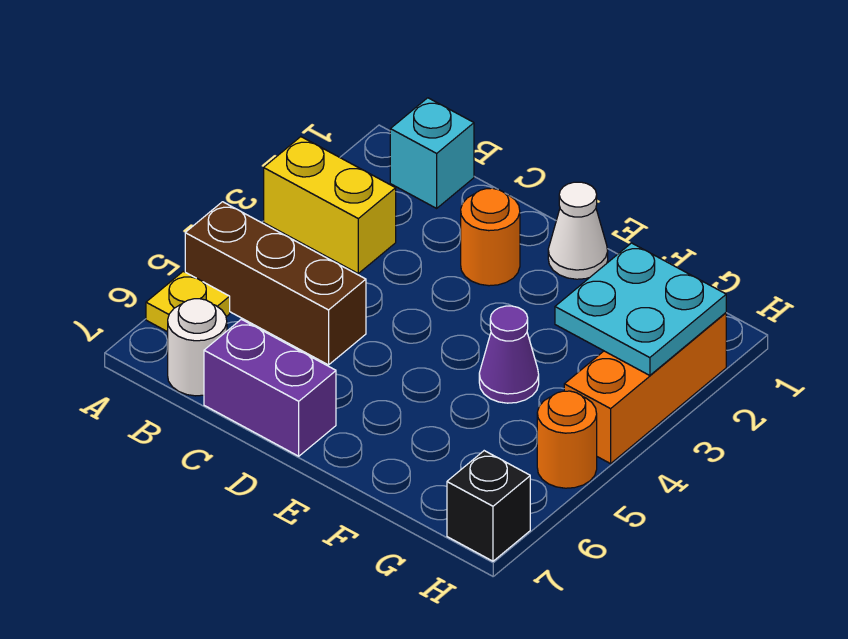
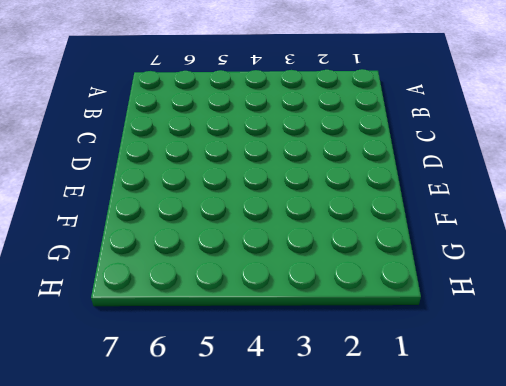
none -> yellow brick A3:B3 level 1
none -> brown brick A5:C5 level 1
none -> yellow plate A6 level 1

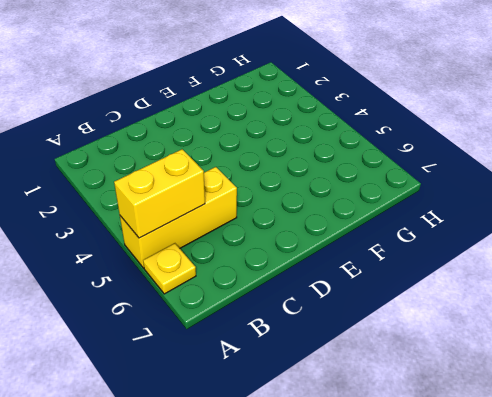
yellow brick A5:C5 level 1 -> brown brick A5:C5 level 1
yellow brick A5:B5 level 2 -> yellow brick A3:B3 level 1
none -> cyan brick B1 level 1
none -> white round brick B7 level 1
none -> purple brick C7:D7 level 1

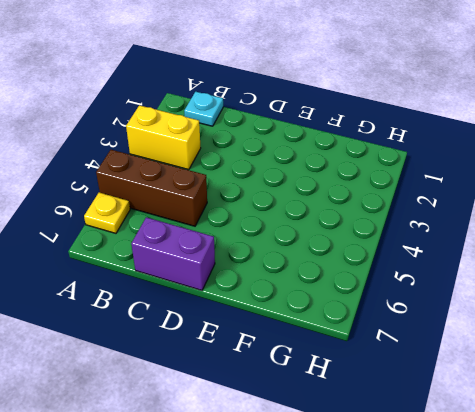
cyan plate B1 level 1 -> cyan brick B1 level 1
none -> white round brick B7 level 1
none -> orange round brick D2 level 1
none -> white cone E1 level 1

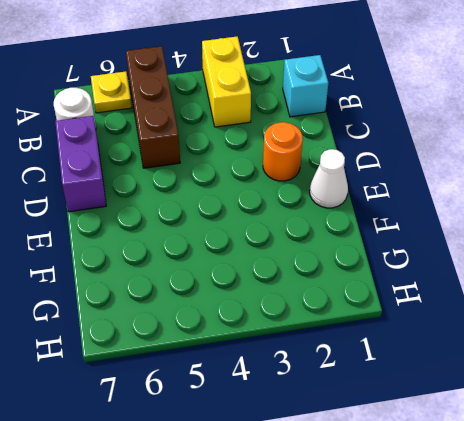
none -> purple cone F4 level 1
none -> orange brick H2:H4 level 1
none -> orange round brick H5 level 1

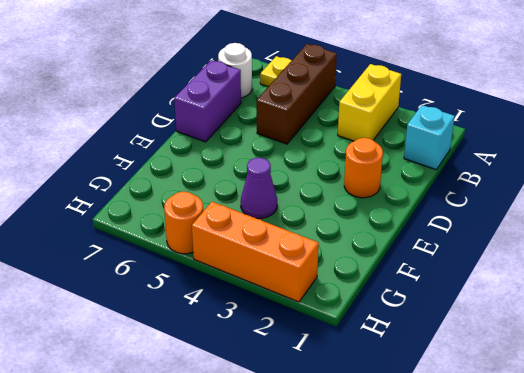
none -> white cone E1 level 1
none -> black brick H7 level 1
none -> cyan plate G2:H3 level 2

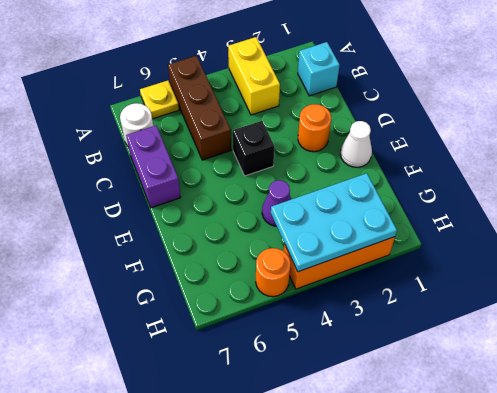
black brick D4 level 1 -> black brick H7 level 1
cyan plate G2:H4 level 2 -> cyan plate G2:H3 level 2

